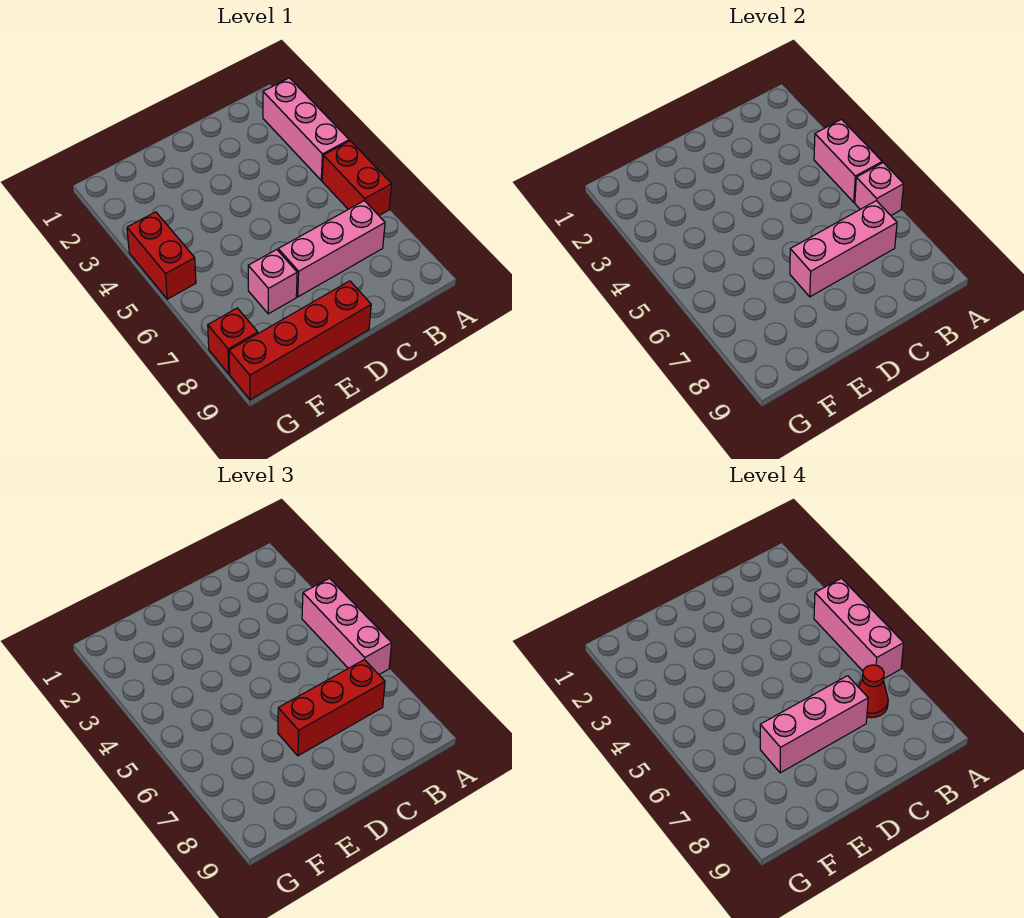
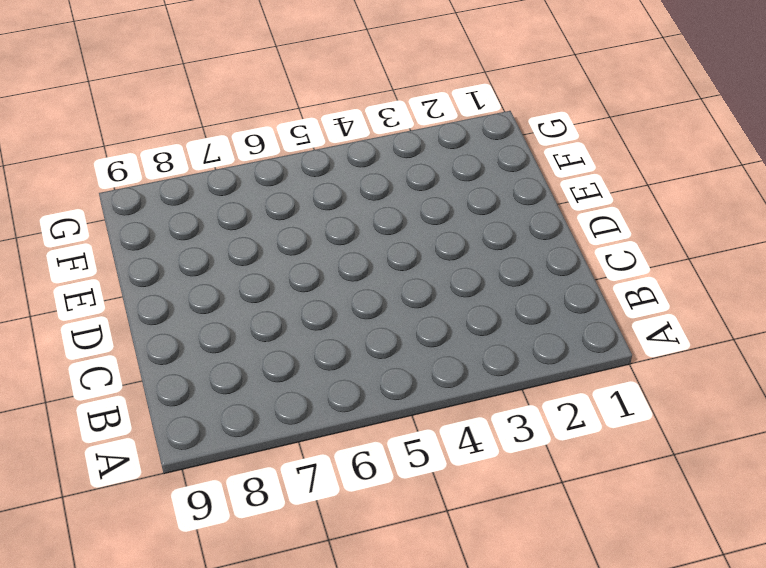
none -> pink brick A2:A4 level 1
none -> red brick A5:A6 level 1
none -> pink brick B7:D7 level 1

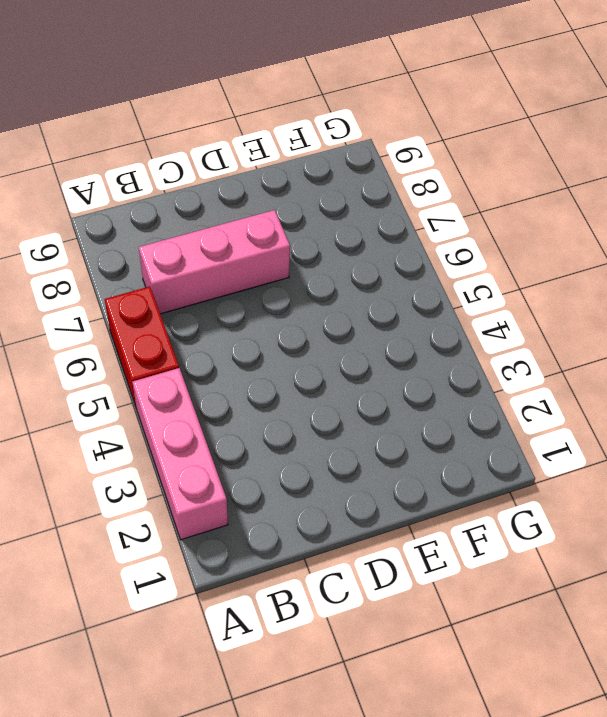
none -> red brick D9:G9 level 1
none -> pink brick E7 level 1
none -> red brick G4:G5 level 1

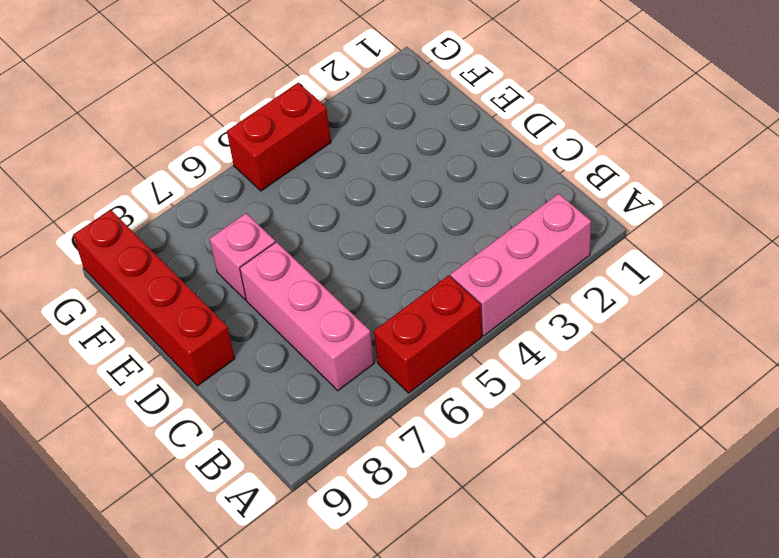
none -> red brick G8 level 1
none -> pink brick A4:A5 level 2
none -> pink brick A6 level 2

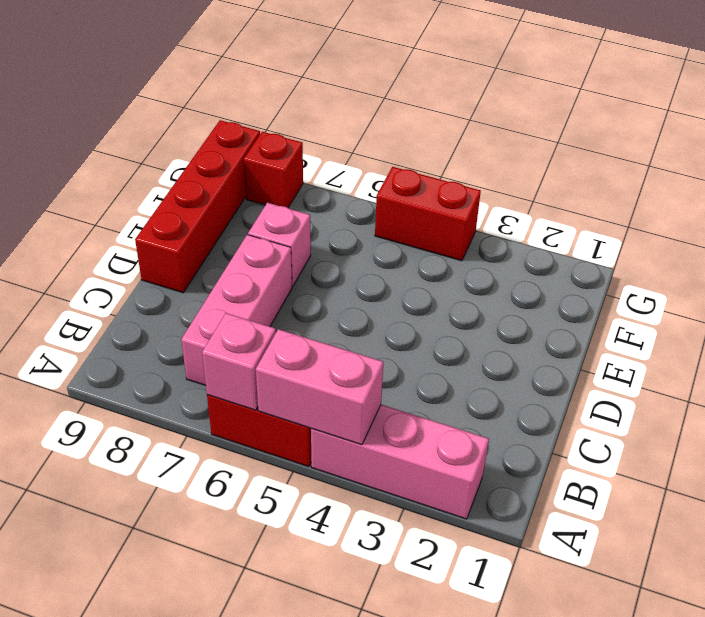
none -> pink brick B7:D7 level 2
none -> pink brick A4:A6 level 3
none -> red brick B7:D7 level 3

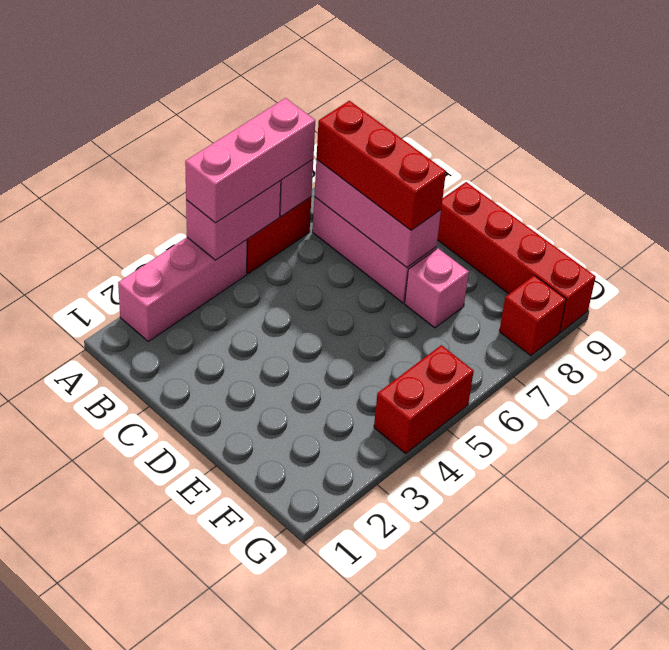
none -> pink brick A4:A6 level 4
none -> red cone B7 level 4
none -> pink brick C7:E7 level 4

